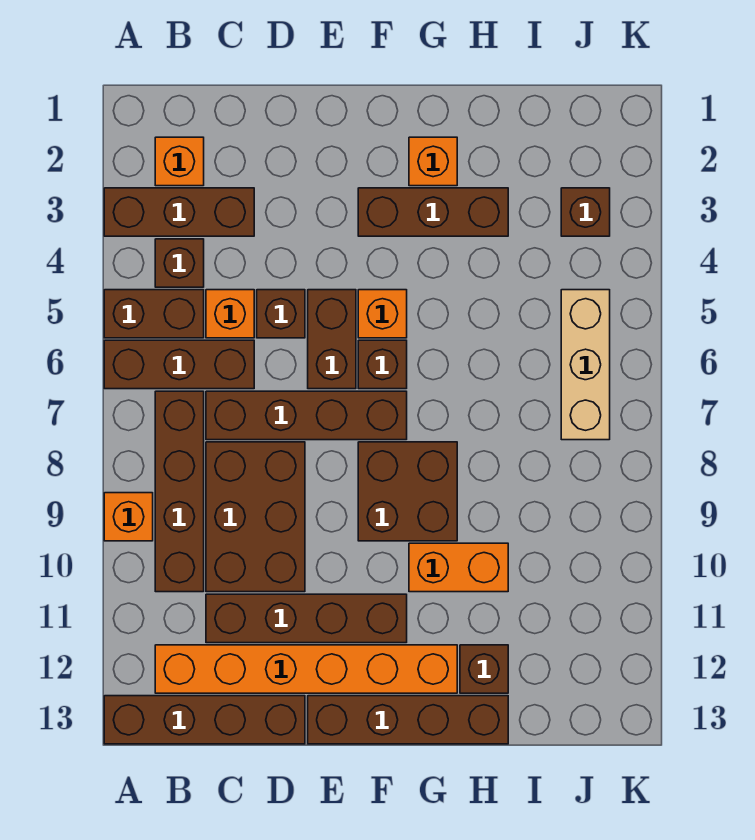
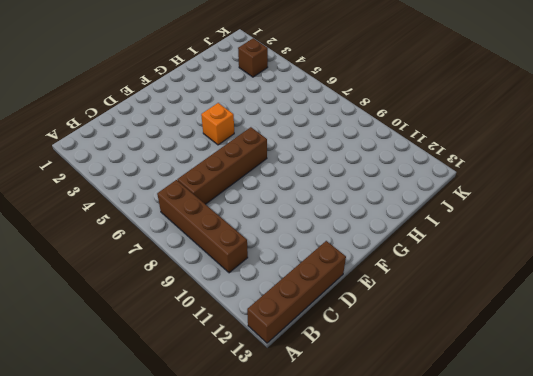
none -> brown brick A3:C3 level 1
none -> brown brick A5:B5 level 1
none -> brown brick A6:C6 level 1

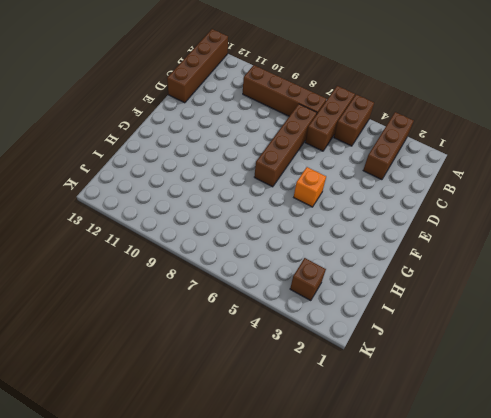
none -> orange brick A9 level 1
none -> orange brick B2 level 1
none -> brown brick B4 level 1

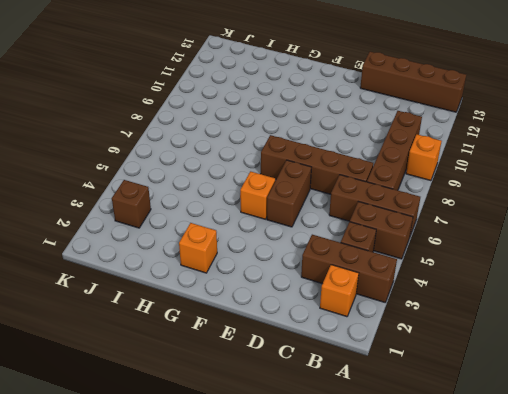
none -> orange brick B12:G12 level 1
none -> orange brick C5 level 1
none -> brown brick C8:D10 level 1

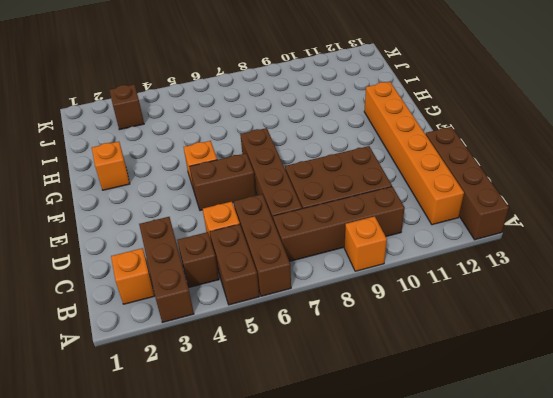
none -> brown brick C11:F11 level 1
none -> brown brick D5 level 1
none -> brown brick E13:H13 level 1

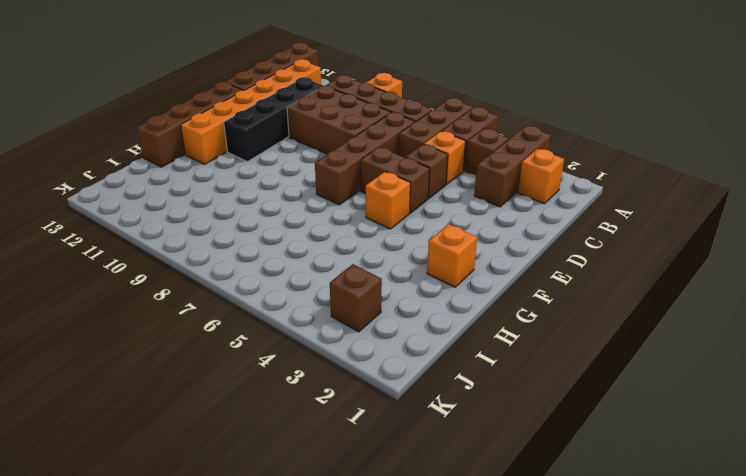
black brick C11:F11 level 1 -> brown brick C11:F11 level 1
none -> brown brick F3:H3 level 1
none -> brown brick F6 level 1
none -> brown brick F8:G9 level 1

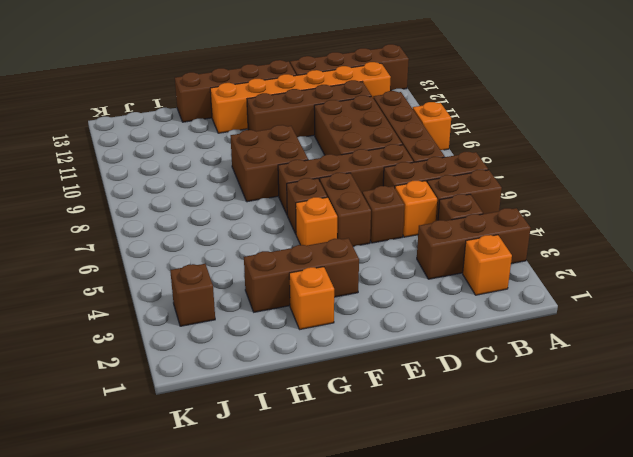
none -> orange brick G10:H10 level 1
none -> brown brick H12 level 1
none -> tan brick J5:J7 level 1

